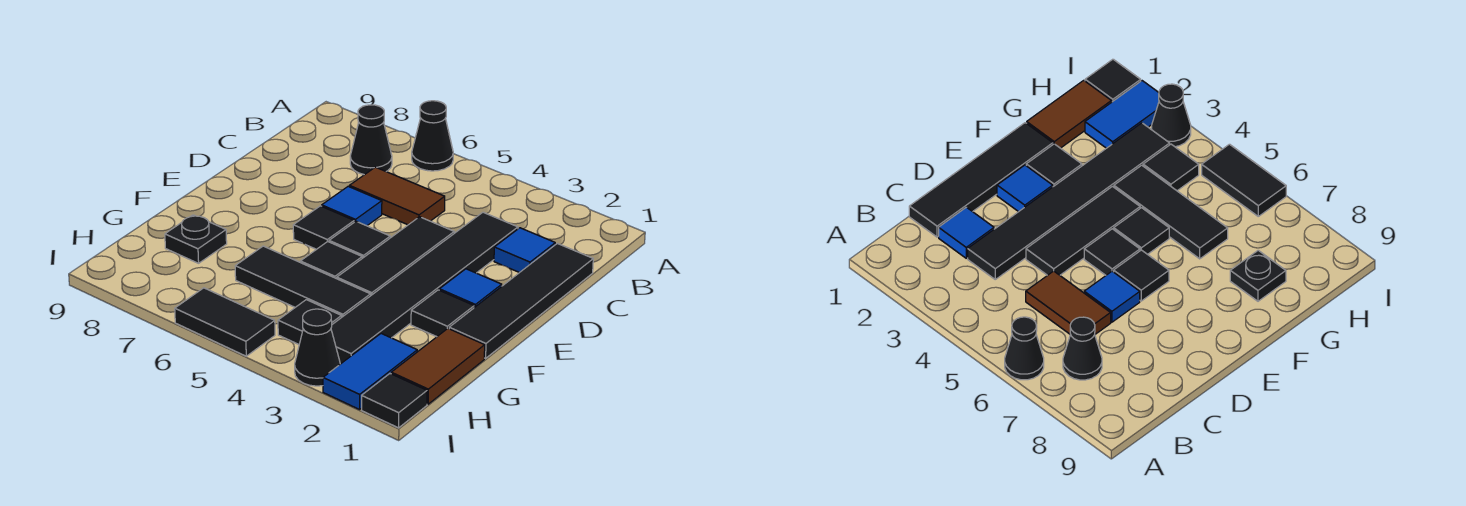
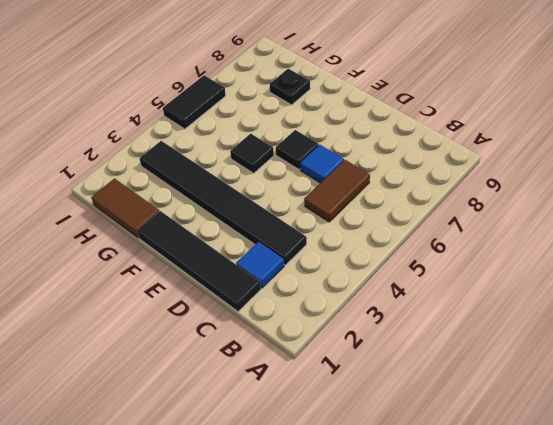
none -> black cone A6 level 1
none -> black cone B7 level 1
none -> black tile D4:F4 level 1

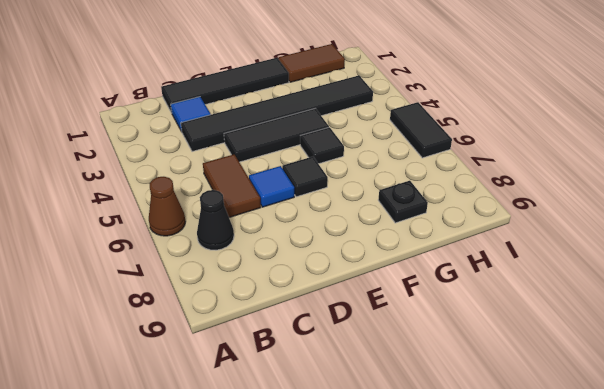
brown cone A6 level 1 -> black cone A6 level 1
none -> blue tile E2 level 1
none -> black tile E5 level 1
none -> black tile F2 level 1

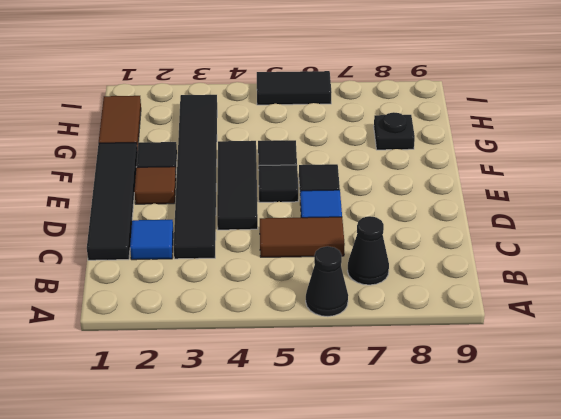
brown tile E2 level 1 -> blue tile E2 level 1
none -> black tile G4:G6 level 1
none -> blue tile H2:I2 level 1
none -> black tile H4 level 1

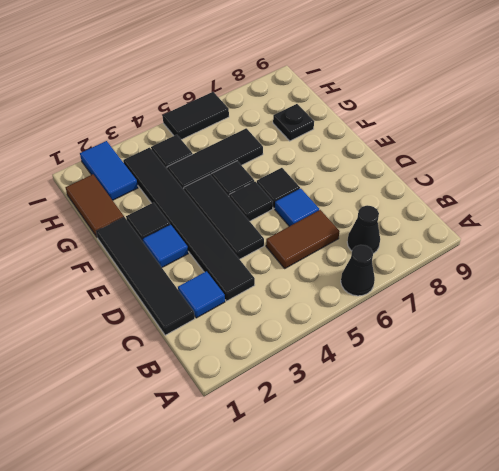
none -> black tile I1 level 1
none -> black cone I3 level 1

